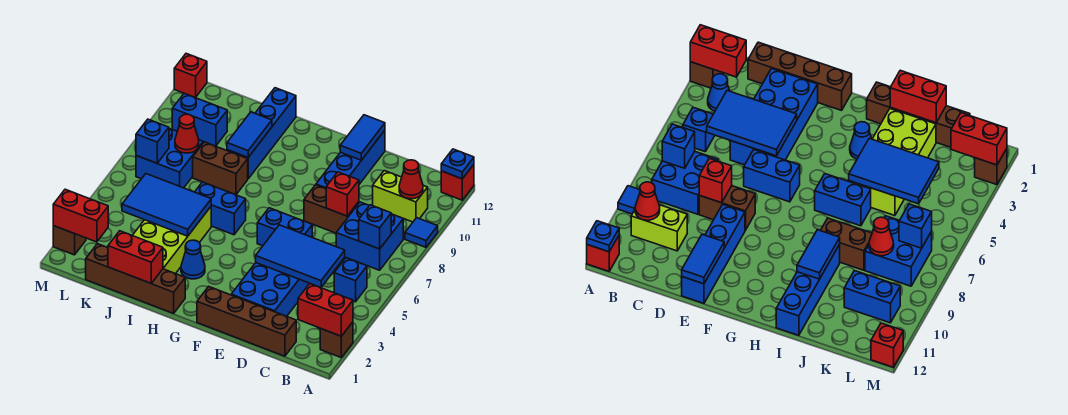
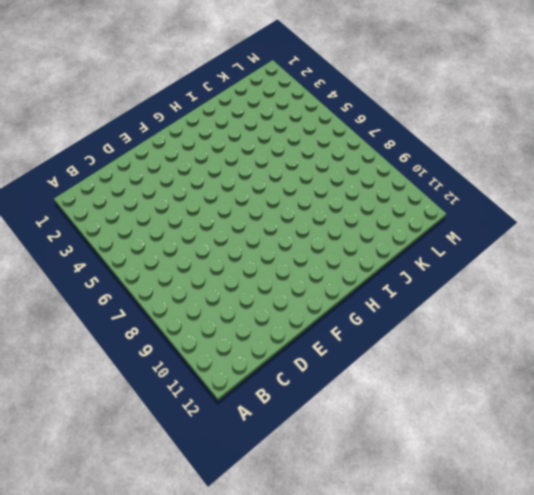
none -> brown brick A2 level 1
none -> blue tile A9 level 1
none -> red brick A12 level 1
none -> blue cone B3 level 1

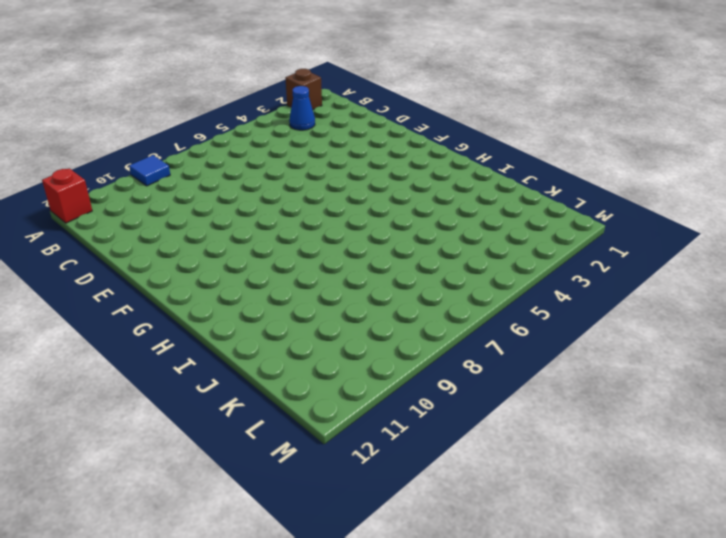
none -> blue brick B5 level 1
none -> blue brick B7:C8 level 1
none -> lime brick B10:C10 level 1
none -> brown brick C1:F1 level 1

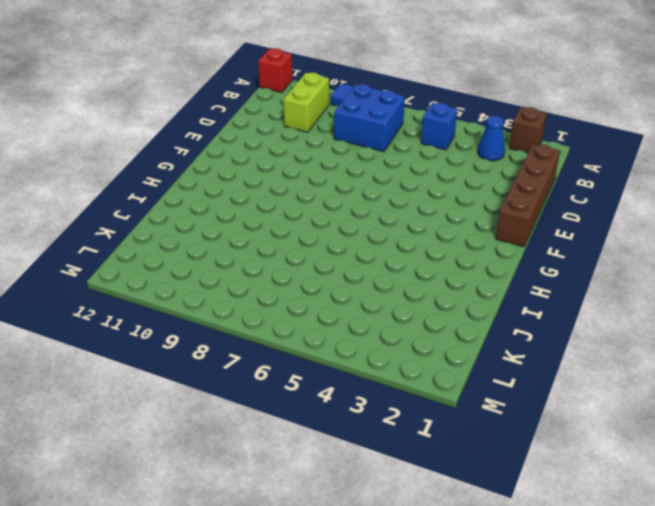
none -> blue brick D2:E5 level 1
none -> brown brick D8:E8 level 1
none -> blue brick E6:F6 level 1
none -> blue brick E9:E12 level 1

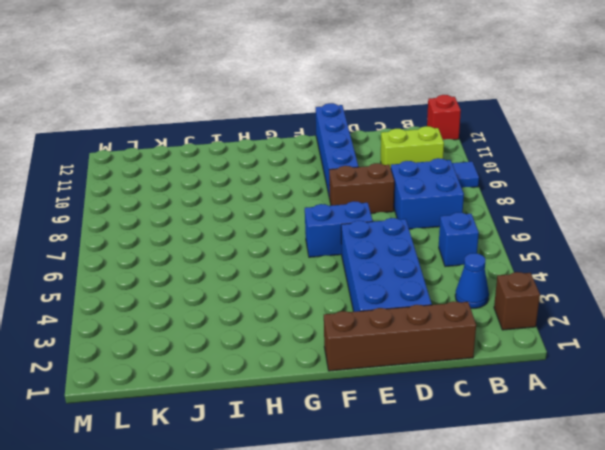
none -> brown brick H1:K1 level 1
none -> blue cone H3 level 1
none -> blue brick H6:I6 level 1
none -> lime brick I2:J5 level 1

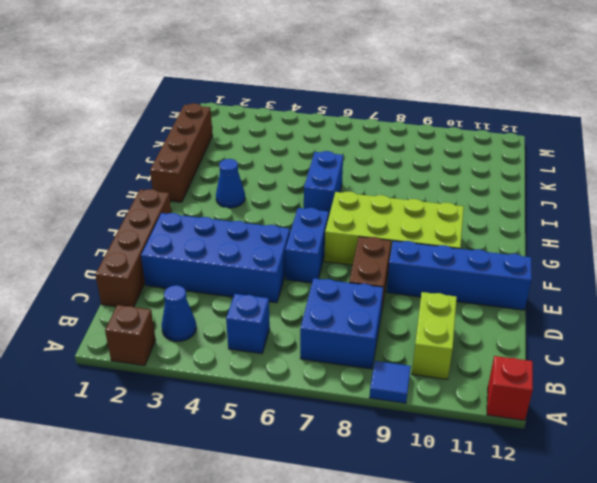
lime brick F7:G10 level 1 -> lime brick I2:J5 level 1
none -> brown brick I8:J8 level 1
none -> blue brick I9:I12 level 1
none -> blue brick K7:L8 level 1
none -> blue brick K10:L10 level 1

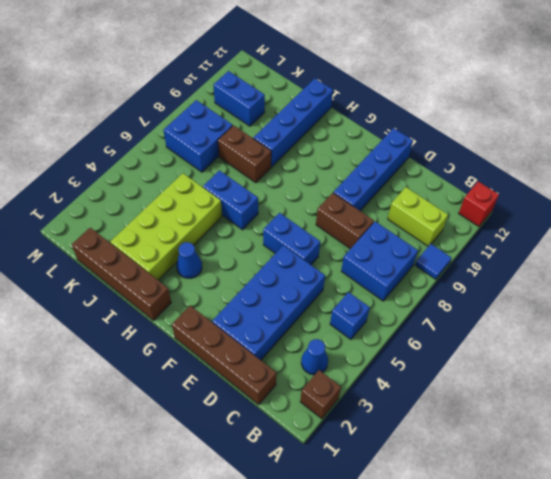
none -> brown brick M2 level 1
none -> red brick M12 level 1
none -> red brick A2:B2 level 2
none -> blue plate A12 level 2

